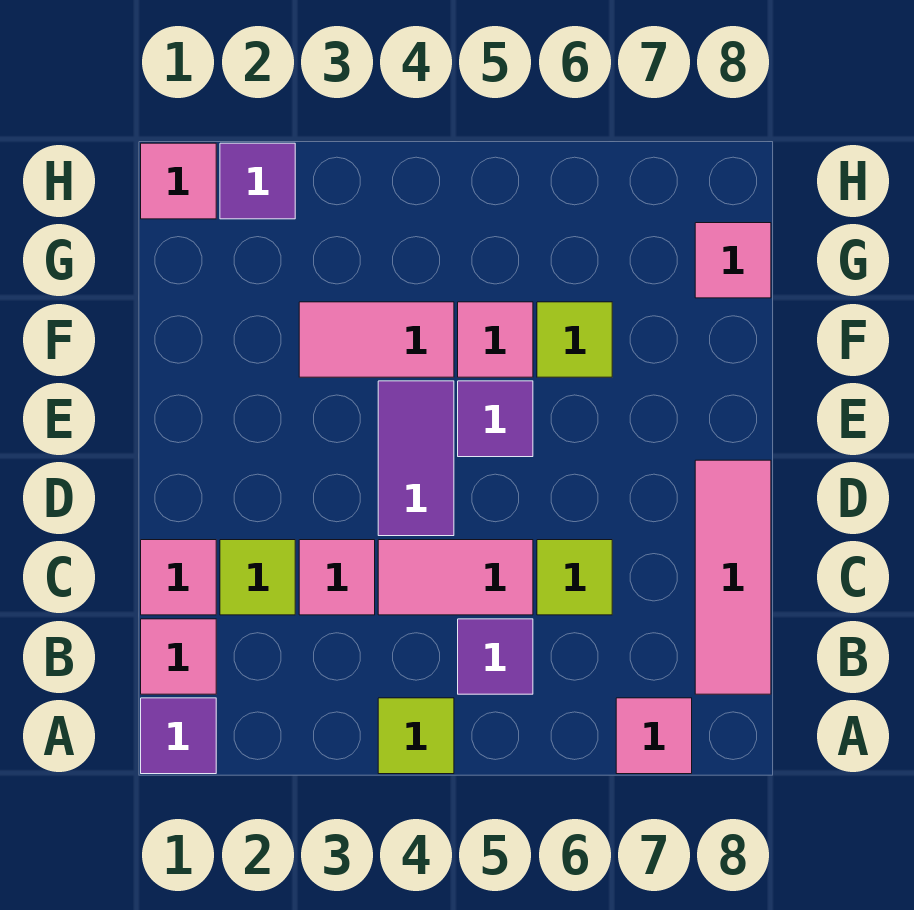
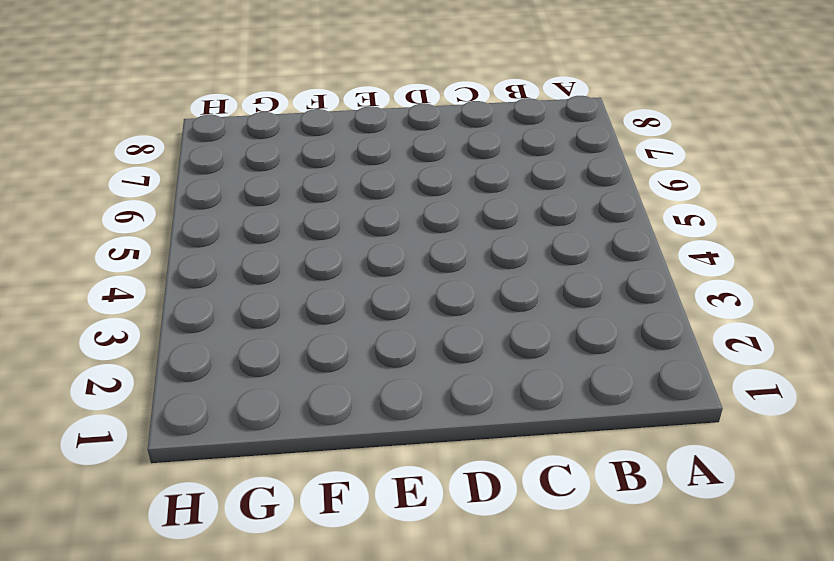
none -> purple tile A1 level 1
none -> lime tile A4 level 1
none -> pink tile A7 level 1

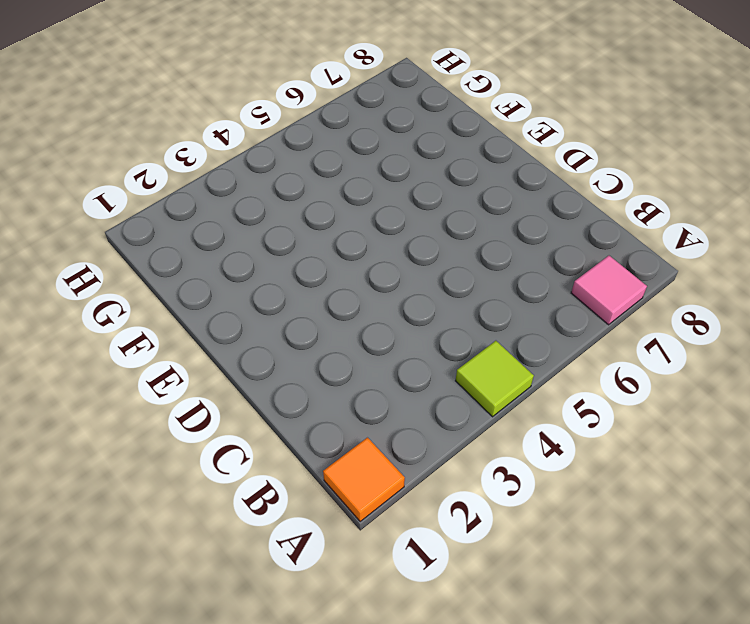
orange tile A1 level 1 -> purple tile A1 level 1
none -> pink tile B1 level 1
none -> purple tile B5 level 1
none -> pink tile B8:D8 level 1

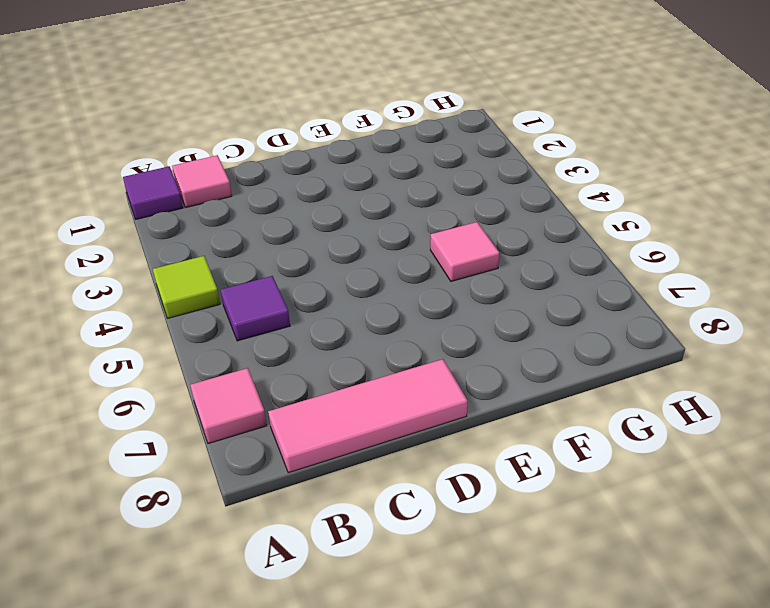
none -> pink tile C1 level 1
none -> lime tile C2 level 1
none -> pink tile C3 level 1

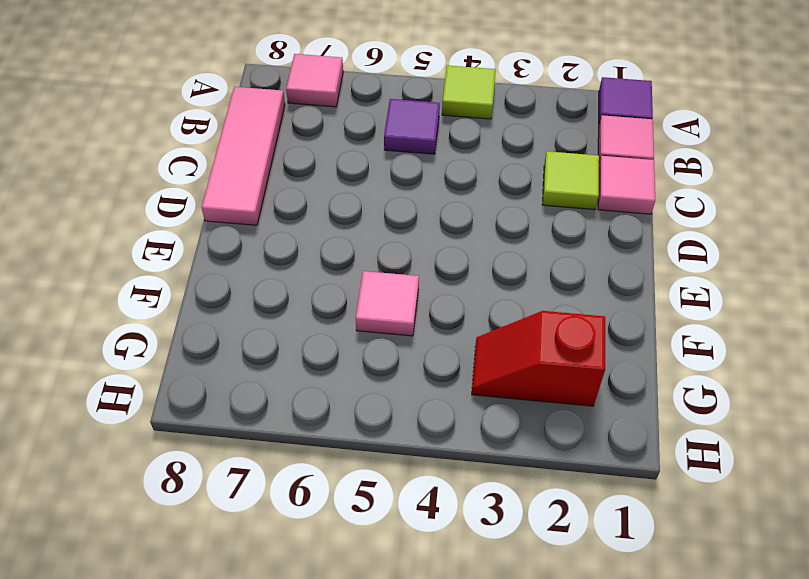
red slope G2:G3 level 1 top 2 -> none
none -> pink tile C3 level 1
none -> pink tile C4:C5 level 1
none -> lime tile C6 level 1

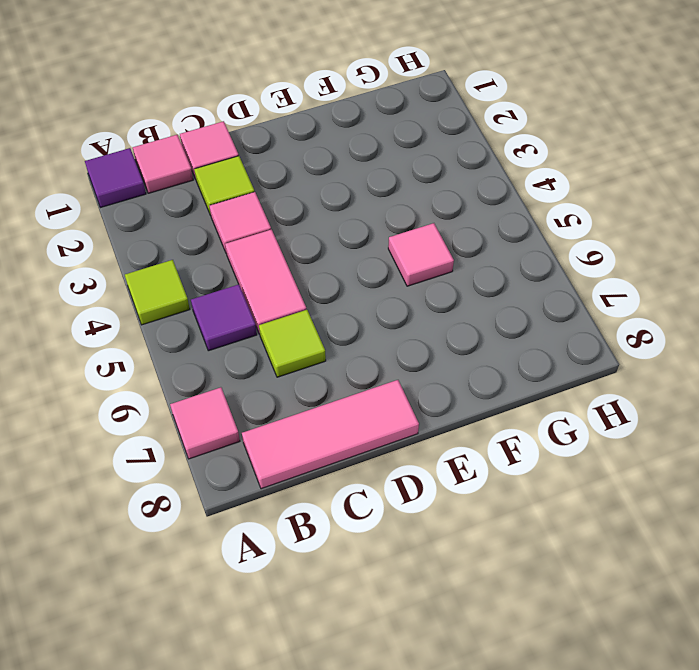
none -> purple tile D4:E4 level 1
none -> purple tile E5 level 1
none -> pink tile F3:F4 level 1

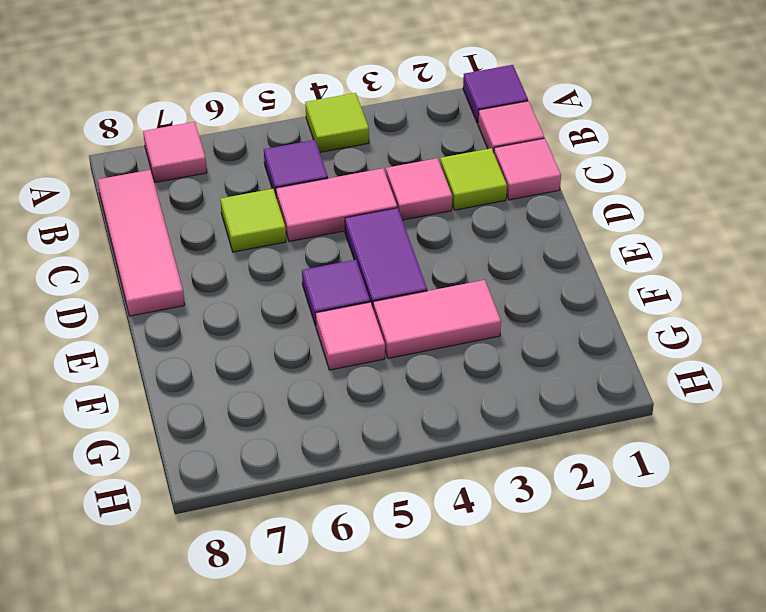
none -> lime tile F6 level 1
none -> pink tile G8 level 1
none -> pink tile H1 level 1

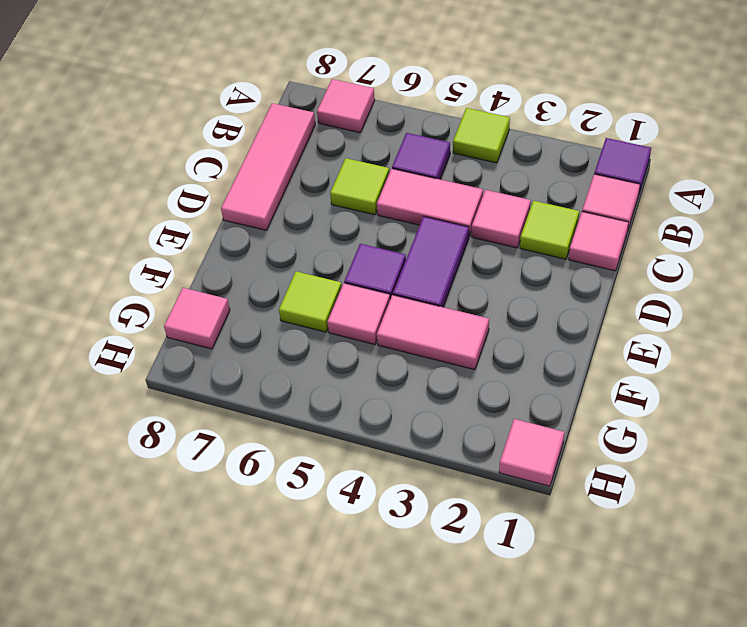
none -> purple tile H2 level 1

